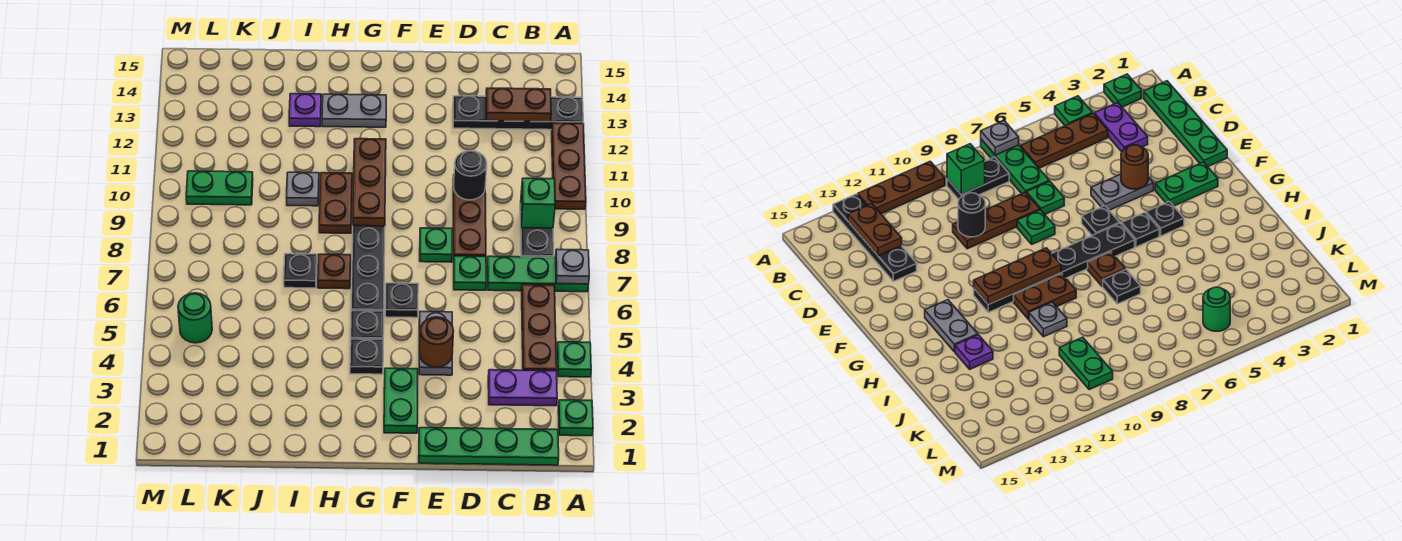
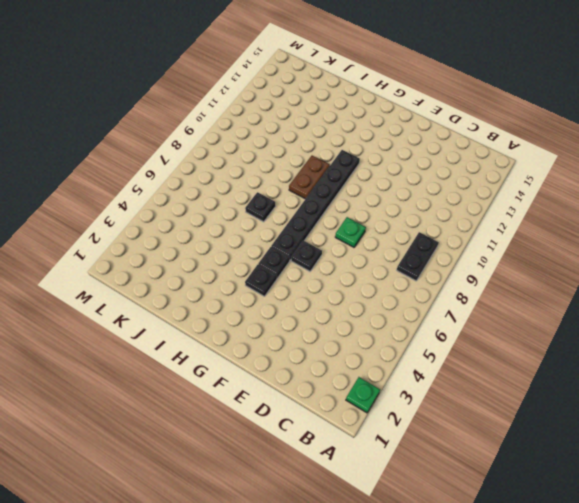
none -> green plate A4 level 1
none -> green plate A7:C7 level 1
none -> brown plate A10:A12 level 1
none -> black plate A13:D13 level 1

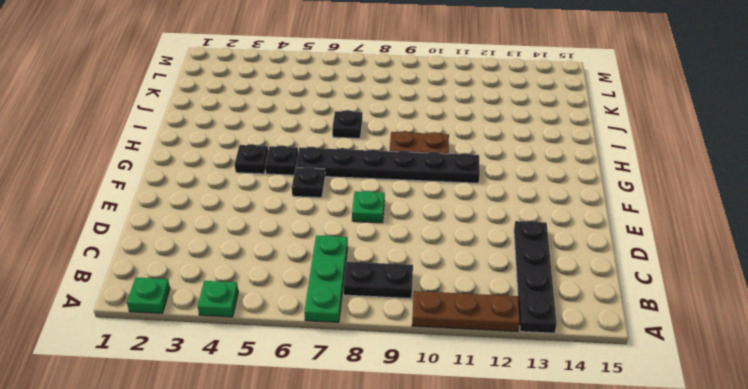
none -> green plate B1:E1 level 1
none -> purple plate B3:C3 level 1
none -> brown plate B4:B6 level 1
none -> green plate D7 level 1

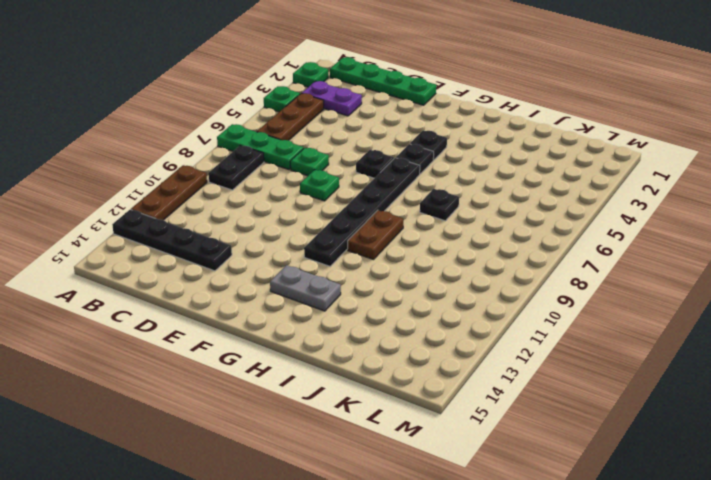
none -> brown plate D8:D10 level 1
none -> grey plate E4:E5 level 1
none -> green plate F2:F3 level 1
none -> brown plate H7 level 1

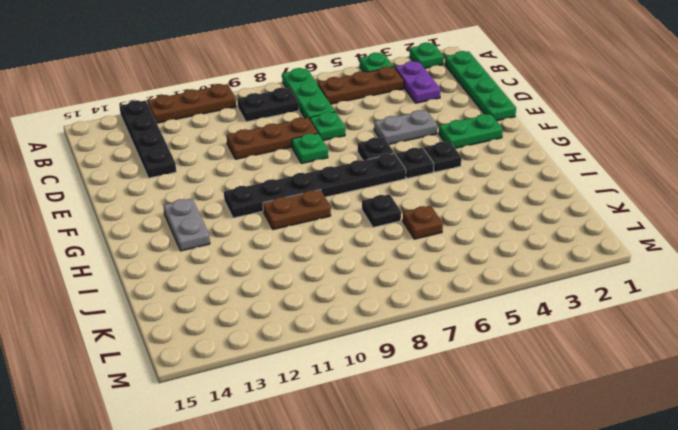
brown plate J6 level 1 -> brown plate H7 level 1
none -> grey plate I10 level 1
none -> purple plate I13 level 1
none -> green plate K10:L10 level 1
none -> green round brick L5 level 1

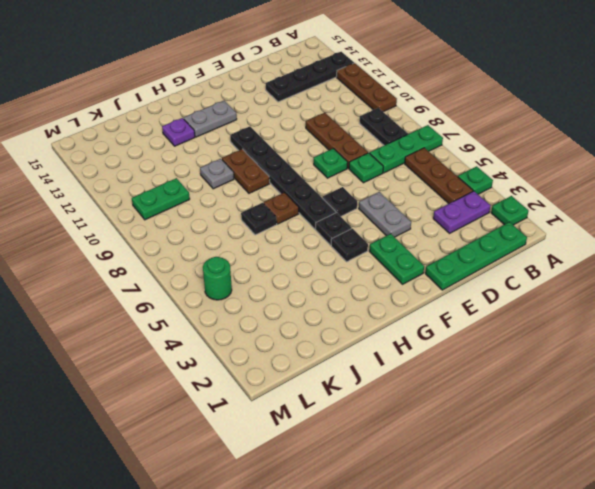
none -> grey plate A7 level 2
none -> green brick B9 level 2
none -> brown plate B13:C13 level 2
none -> black round brick D10 level 2

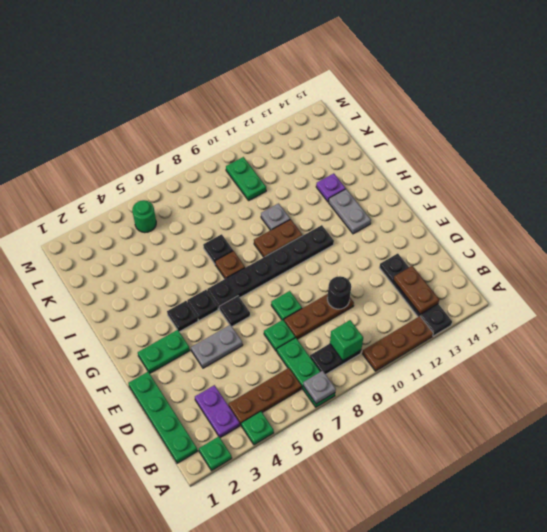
none -> brown round brick E4 level 2
none -> brown plate G9:G11 level 2

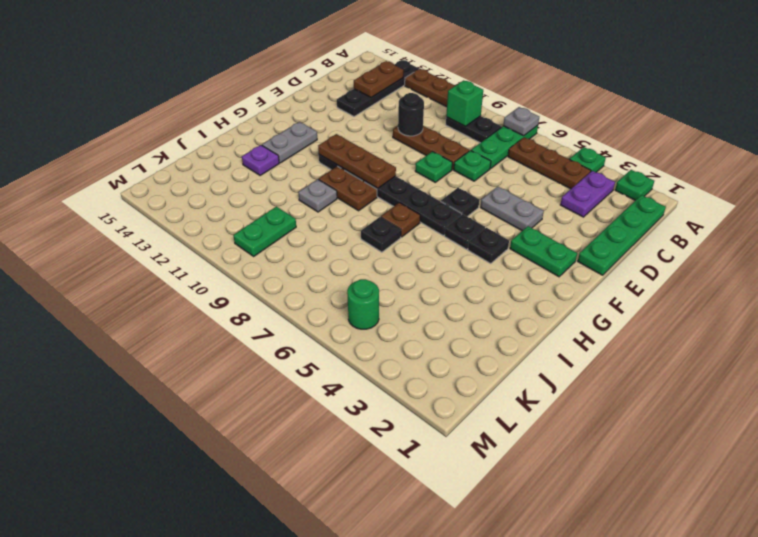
none -> brown round brick E4 level 2

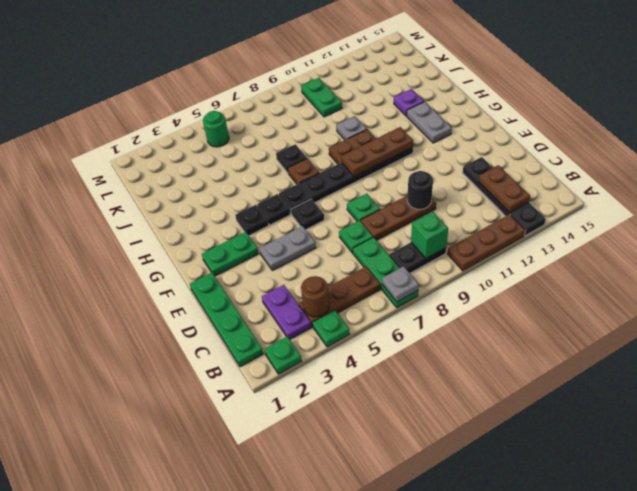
brown round brick B4 level 2 -> brown round brick E4 level 2

